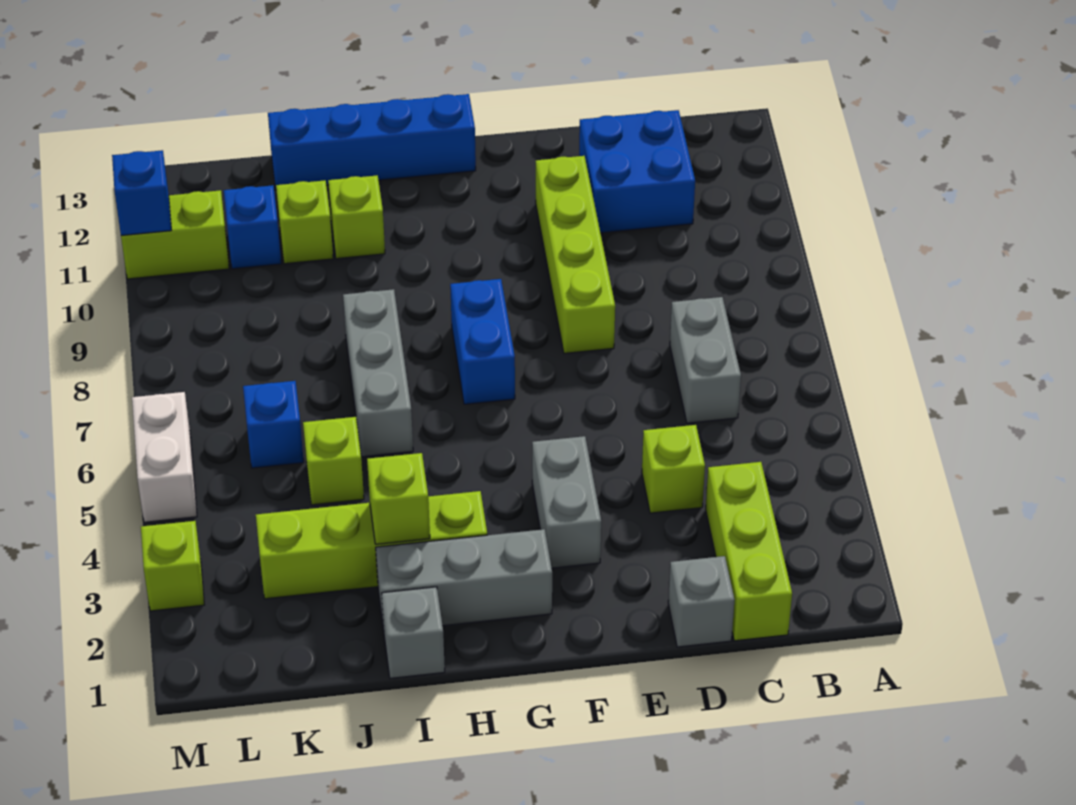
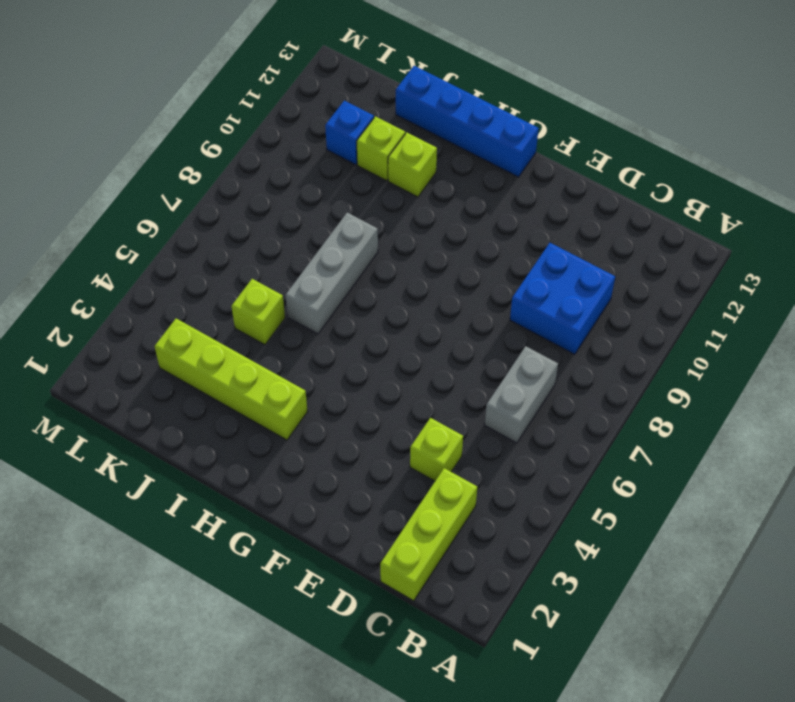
blue brick C9:D10 level 1 -> blue brick C11:D12 level 1
none -> grey brick D1 level 1
none -> lime brick E8:E11 level 1
none -> grey brick F3:F4 level 1

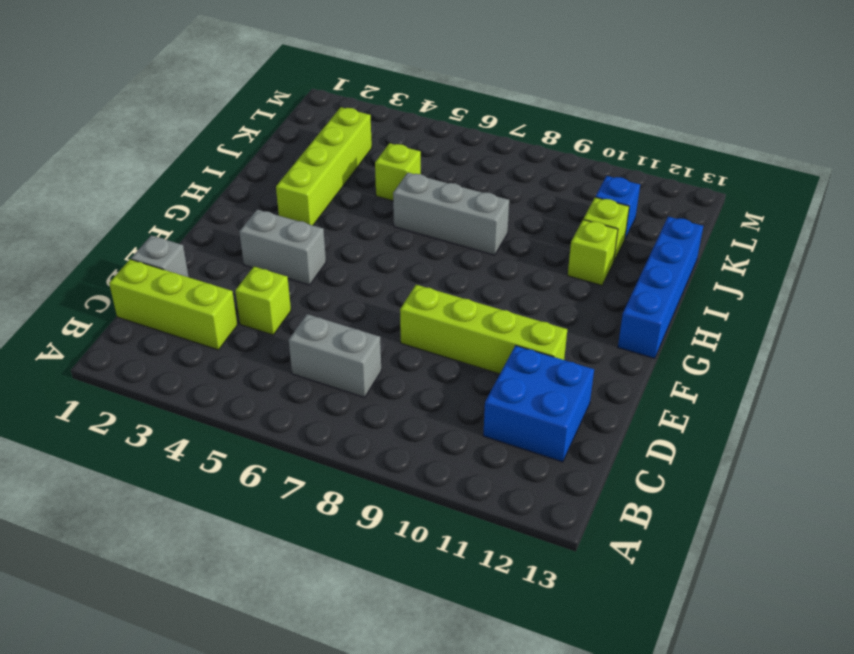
none -> grey brick G2:I2 level 1
none -> blue brick G7:G8 level 1
none -> grey brick I1 level 1

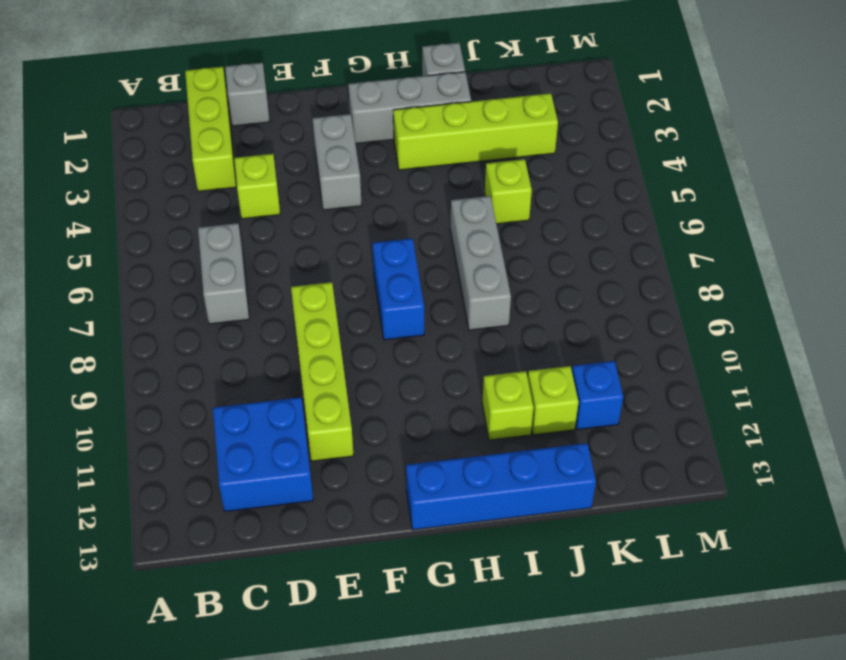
none -> blue brick K6 level 1
none -> lime brick L11:M11 level 1
none -> lime brick M3 level 1

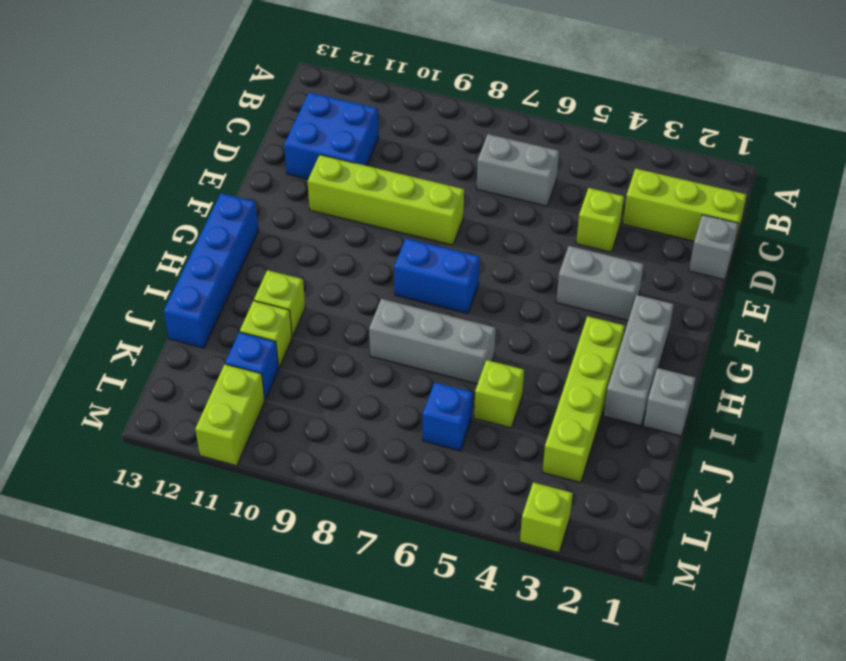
none -> white brick M5:M6 level 1
none -> lime brick I3 level 2
none -> blue brick M11 level 2

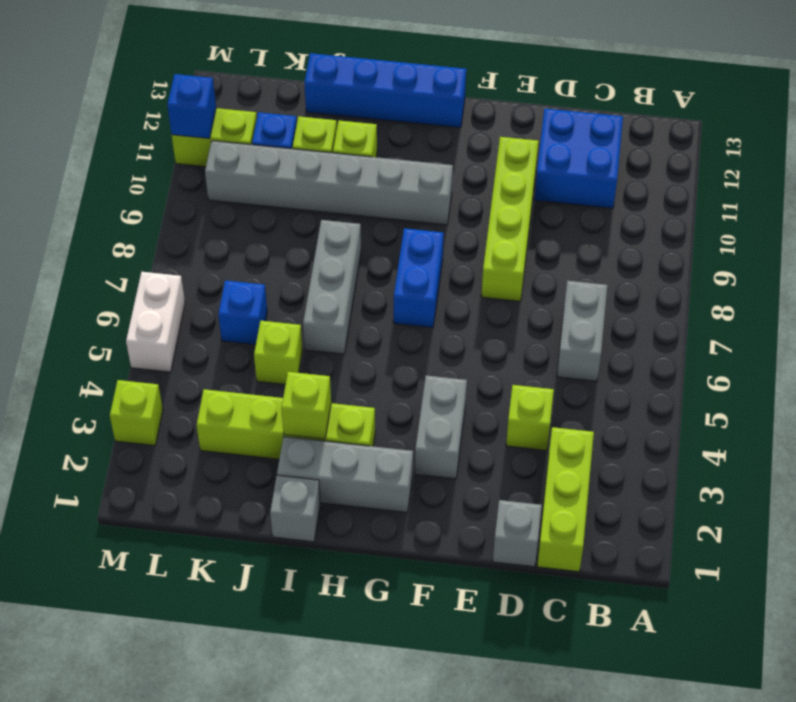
grey brick G10:L10 level 1 -> none

